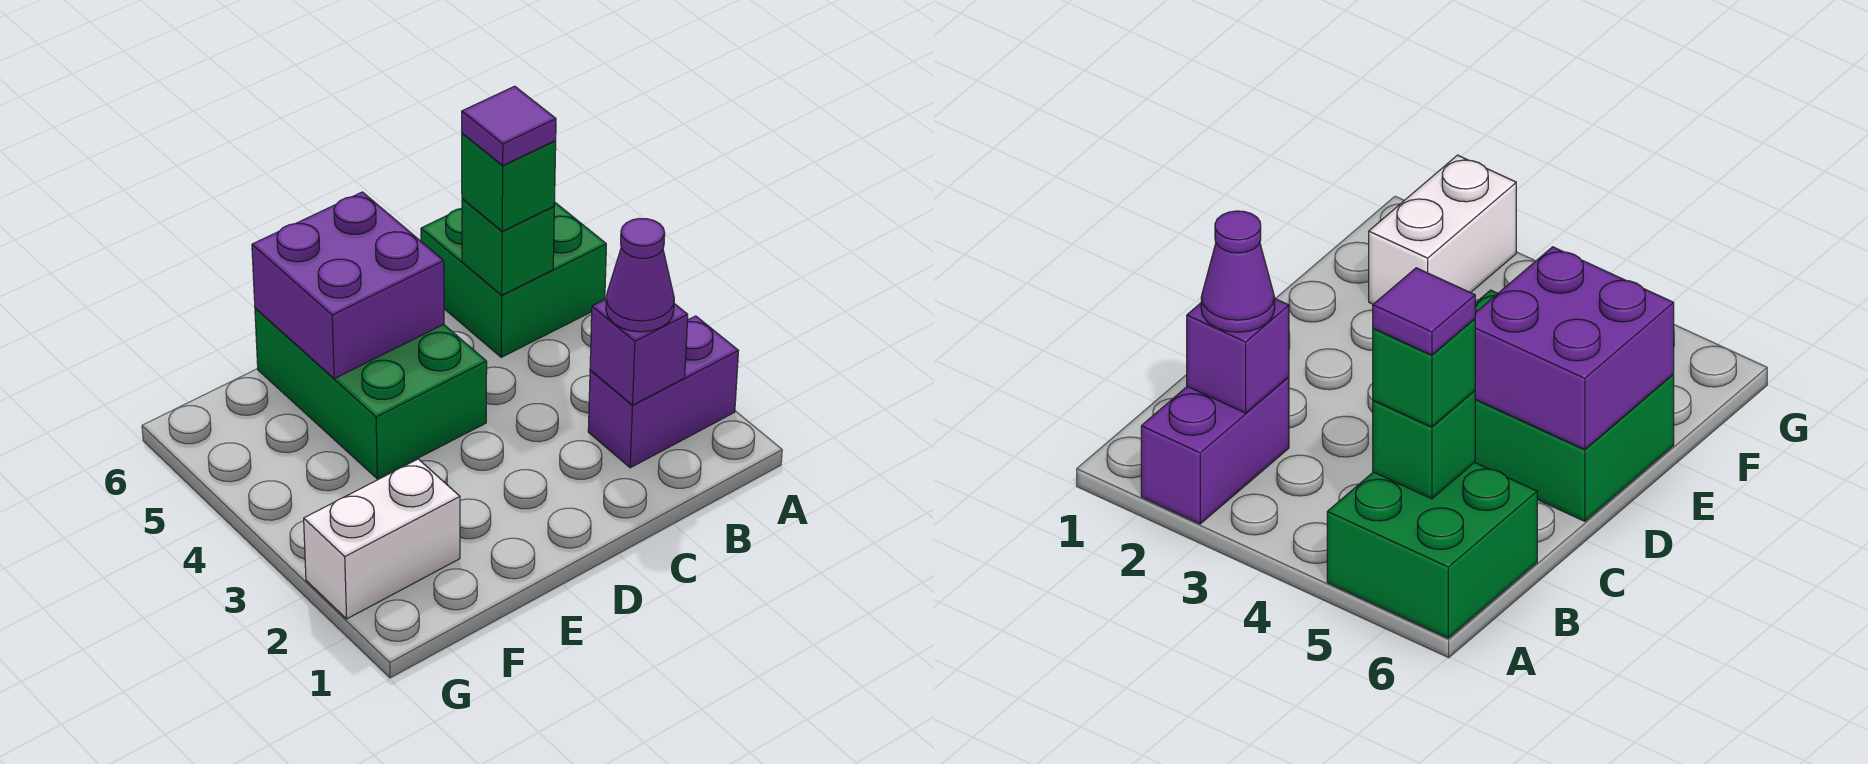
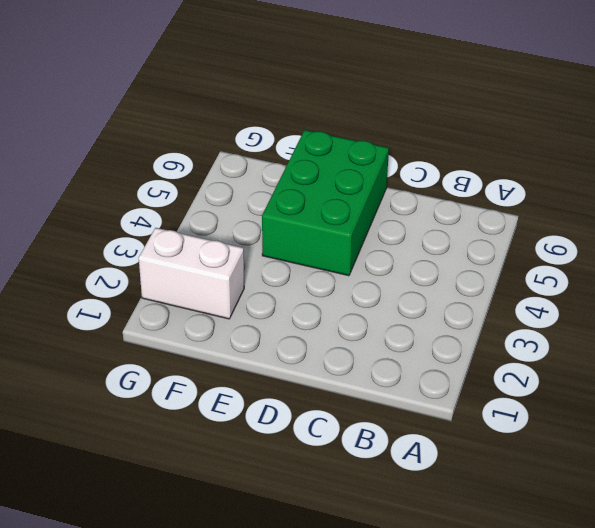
none -> purple brick A2:B2 level 1
none -> green brick A5:B6 level 1

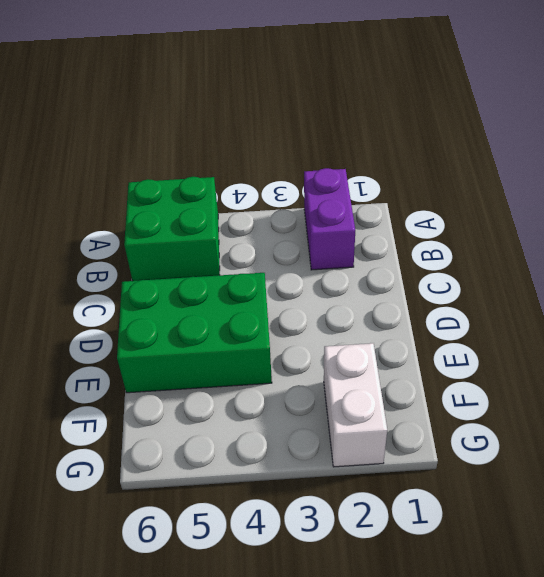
none -> purple brick B2 level 2
none -> green brick B5 level 2

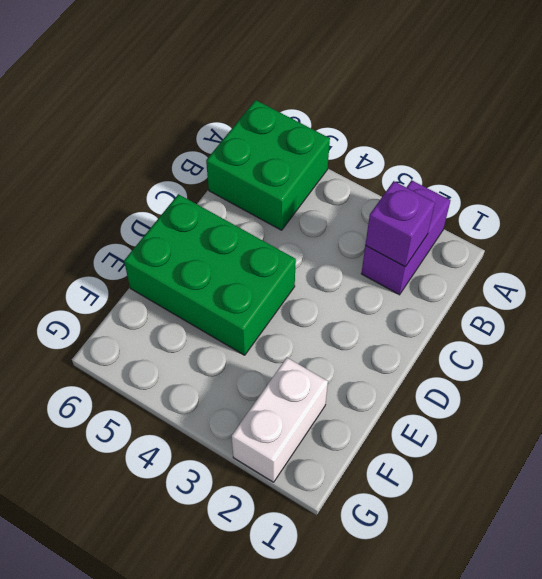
none -> green brick B5 level 2
none -> purple brick D5:E6 level 2

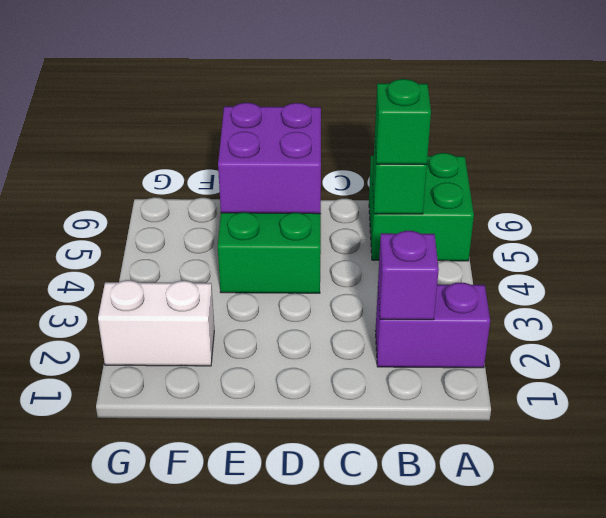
none -> purple cone B2 level 3
none -> purple tile B5 level 4

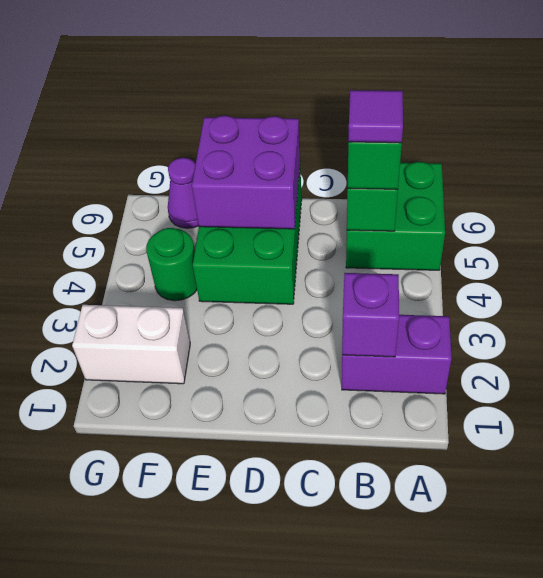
green round brick F4 level 1 -> none
purple cone F6 level 1 -> purple cone B2 level 3

